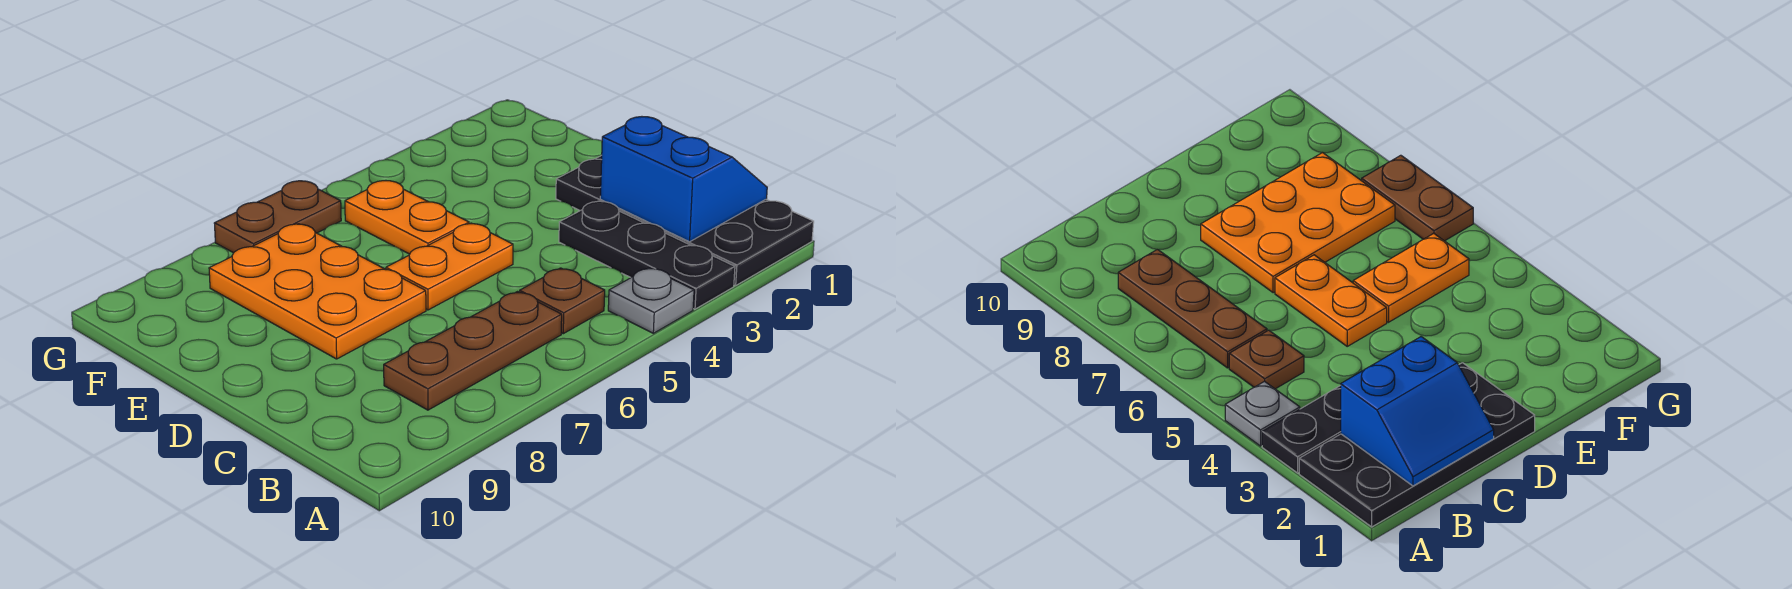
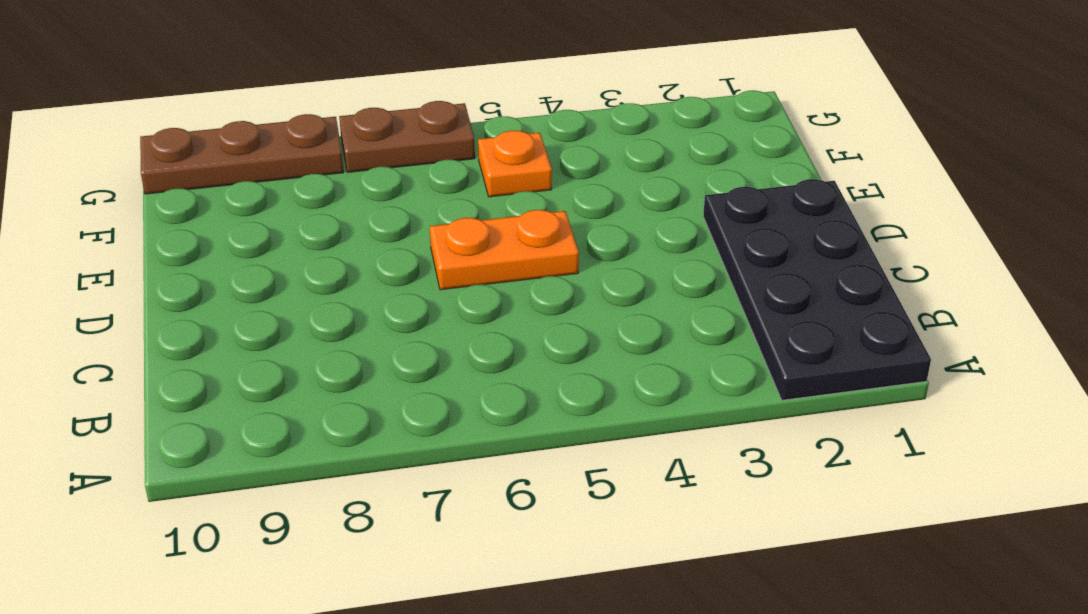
orange plate F5 level 1 -> orange plate E5:F5 level 1
brown plate G8:G10 level 1 -> brown plate B6:B8 level 1
none -> black plate A3:C3 level 1
none -> grey plate A4 level 1

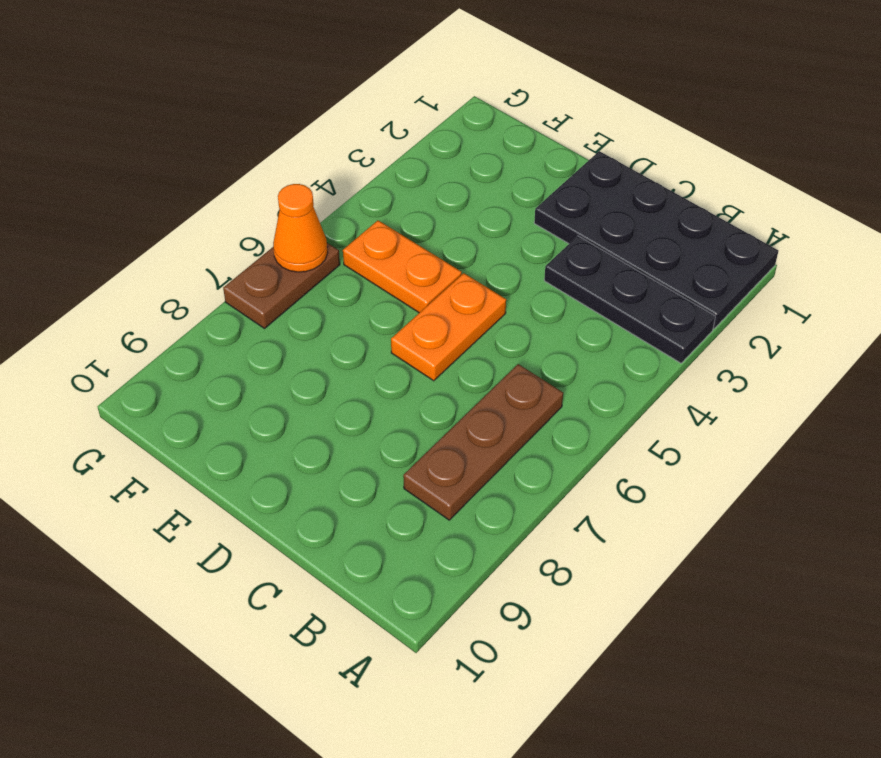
orange cone G6 level 2 -> none
none -> grey plate A4 level 1
none -> brown plate B5 level 1

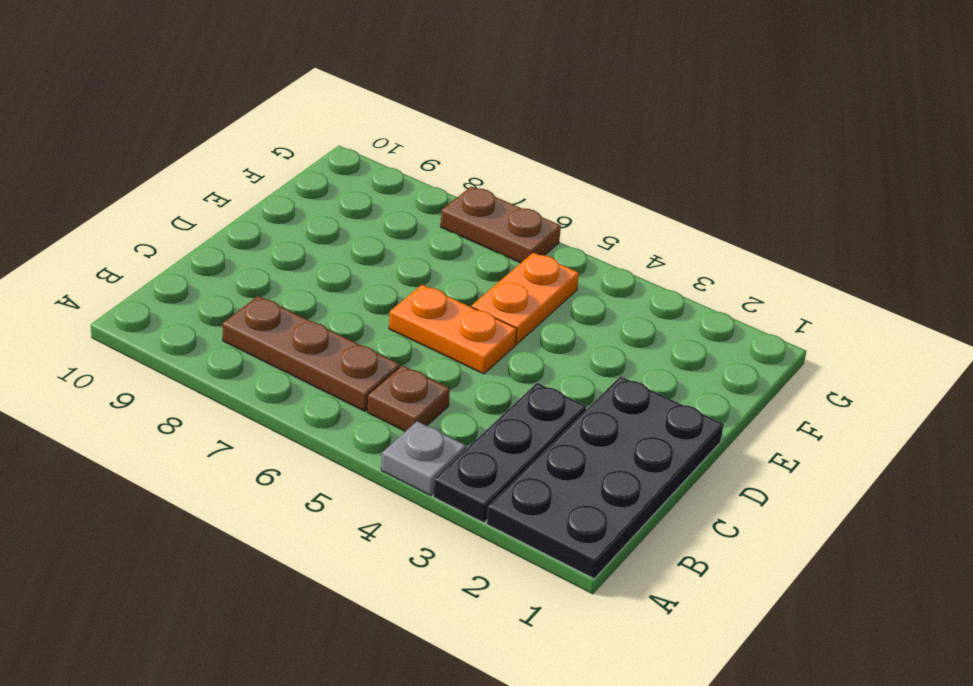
none -> orange plate D7:F8 level 1
none -> blue slope B1:C2 level 2 top 2

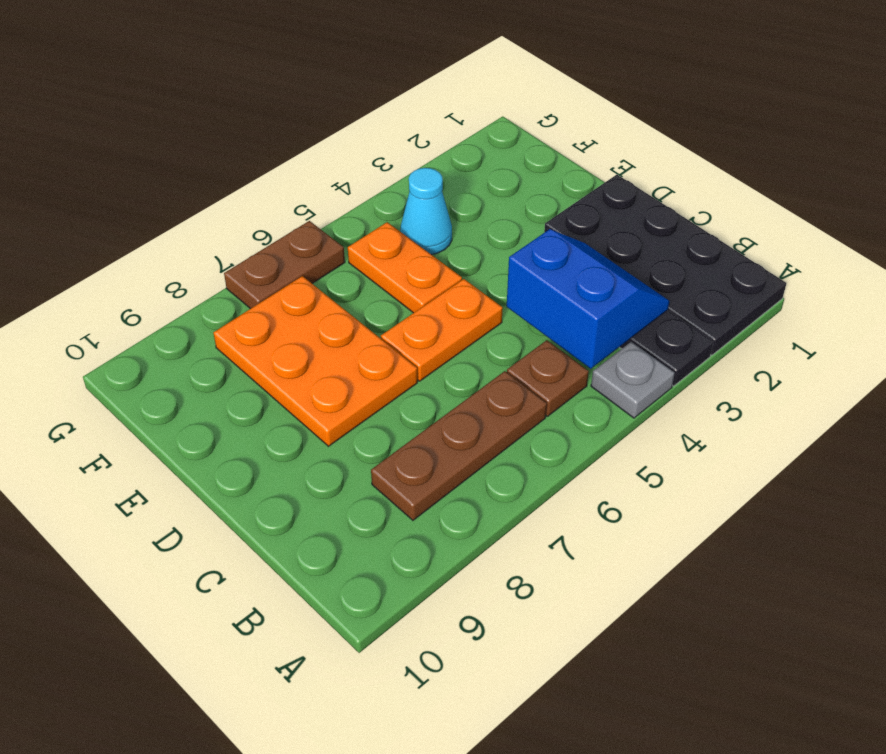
blue slope B3:C4 level 2 top 4 -> blue slope B1:C2 level 2 top 2
cyan cone F4 level 1 -> none

